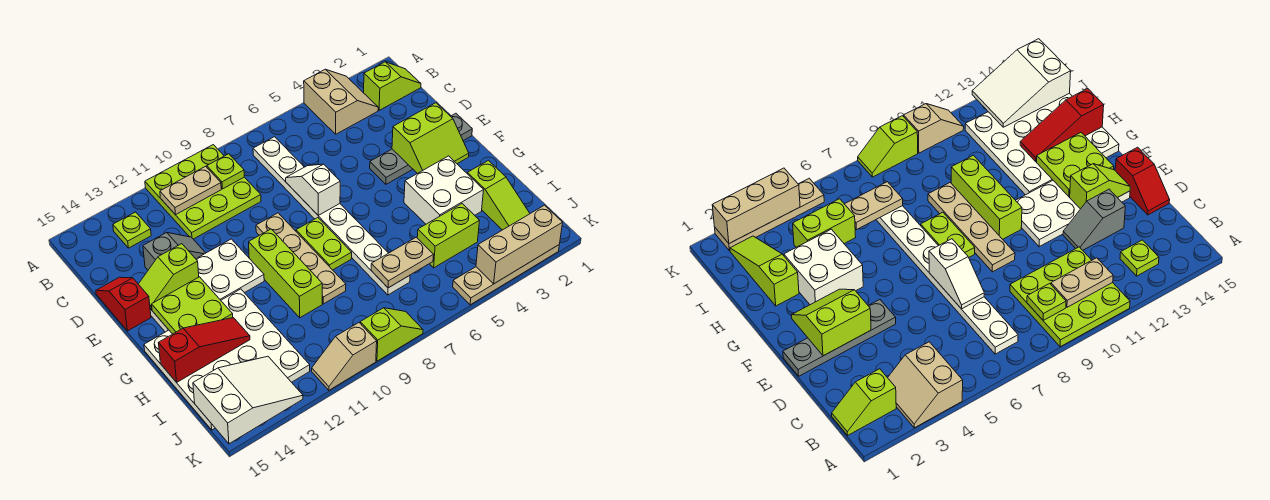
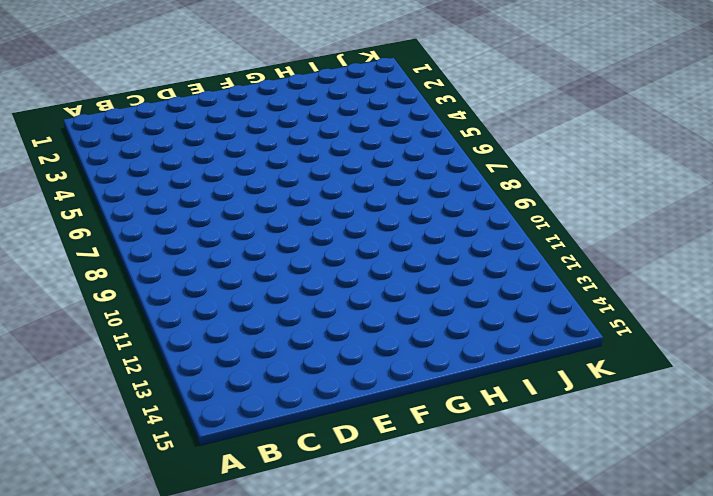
none -> tan slope A3:B4 level 1 top 4
none -> lime plate A9:C11 level 1
none -> lime slope B1:B2 level 1 top 2

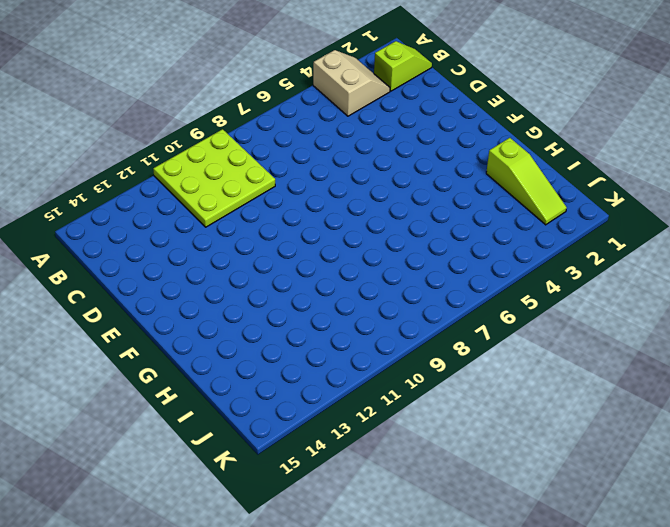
none -> white plate B7:I7 level 1
none -> lime plate B13 level 1
none -> grey slope D12:D13 level 1 top 13

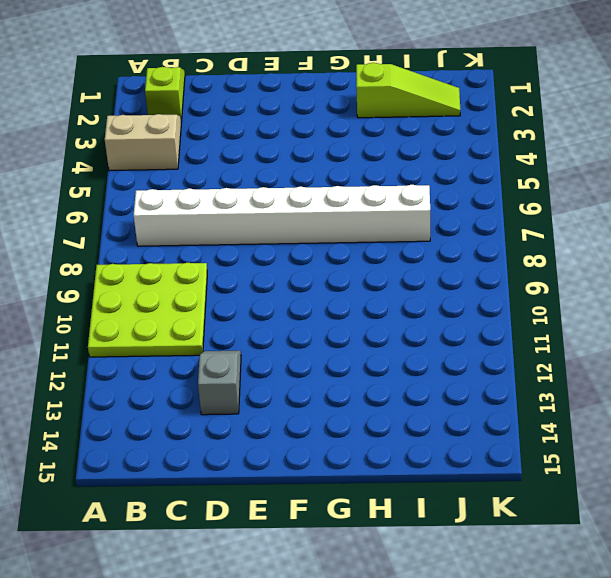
white brick B7:I7 level 1 -> white plate B7:I7 level 1
none -> lime plate B13 level 1
none -> red slope D15:E15 level 1 top E
none -> grey plate E1:E4 level 1

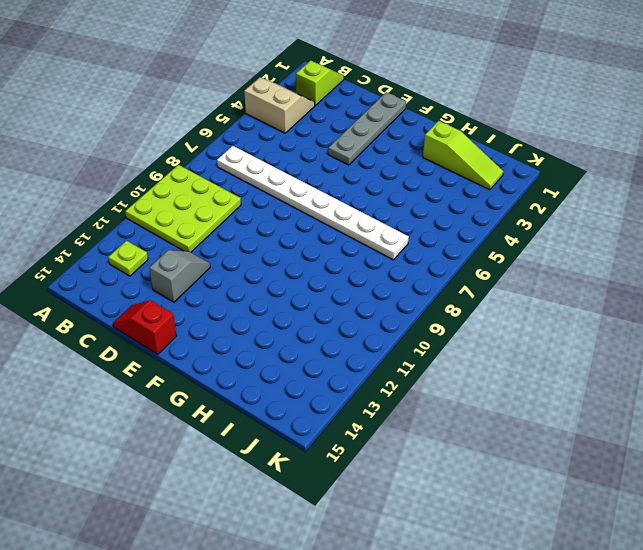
none -> tan plate E9:H9 level 1
none -> white plate E11:F14 level 1
none -> lime plate F8:G8 level 1

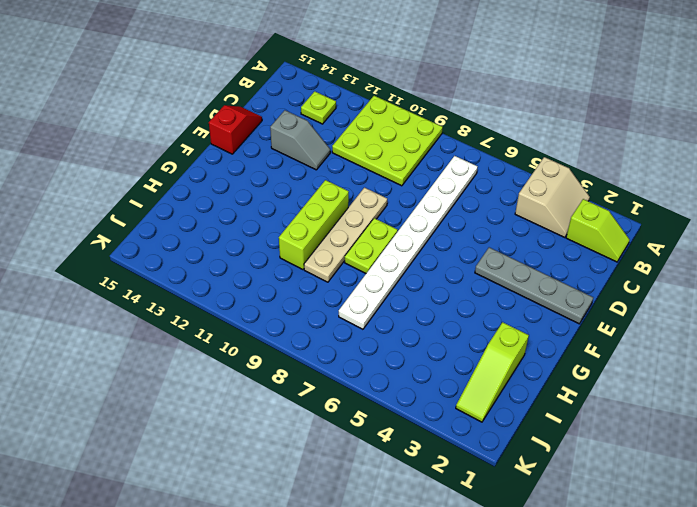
none -> white plate E11:F14 level 1
none -> white brick G3:H4 level 1
none -> white plate G12:J15 level 1

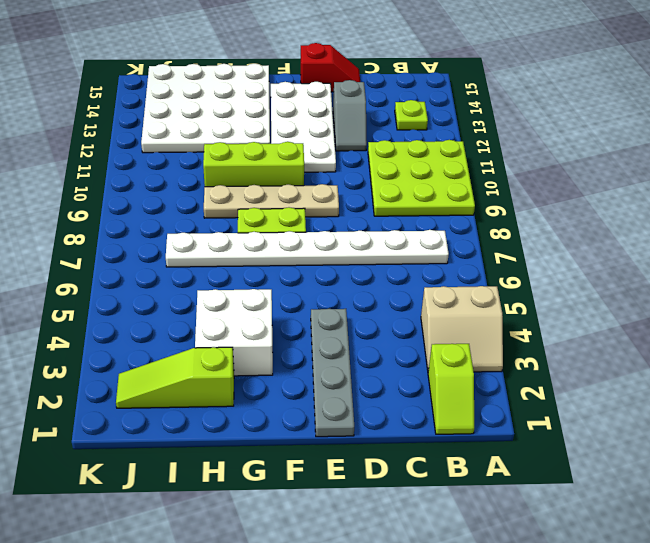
none -> lime brick I4:I5 level 1
none -> tan plate K2:K5 level 1
none -> lime slope K8:K9 level 1 top 9

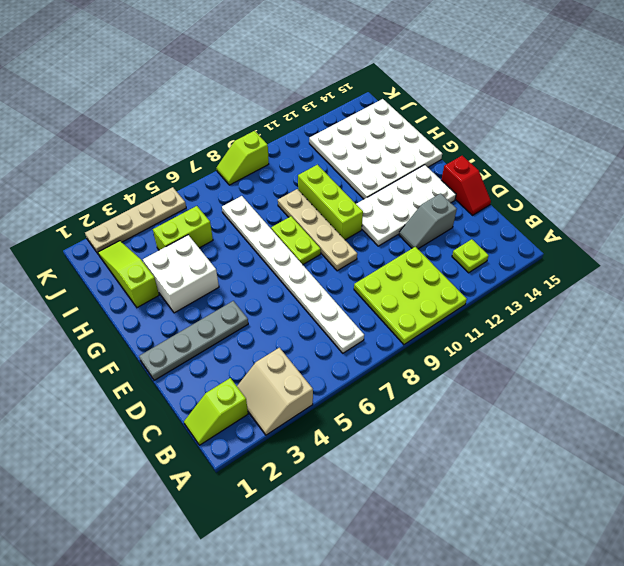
none -> tan slope K10:K11 level 1 top 10
none -> lime plate B9 level 2
none -> tan plate B10:B11 level 2

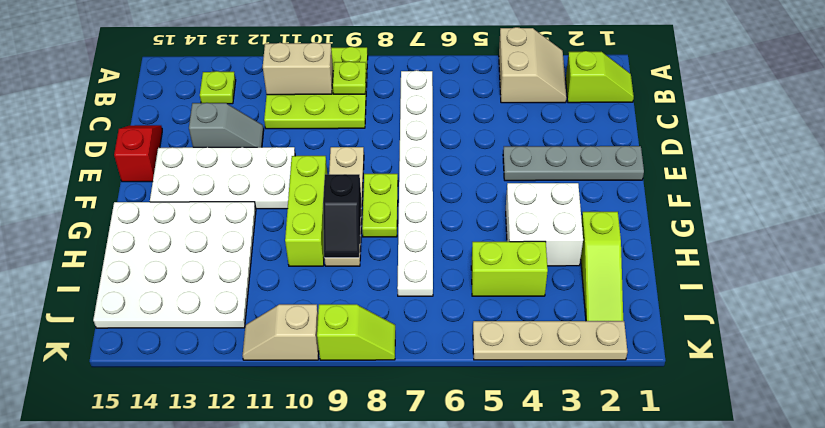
tan brick B10:B11 level 2 -> tan plate B10:B11 level 2
black slope G9:H9 level 2 top G -> none
none -> white slope D7:E7 level 2 top E
none -> lime slope E2:F3 level 2 top E
none -> lime slope E13:E14 level 2 top 13

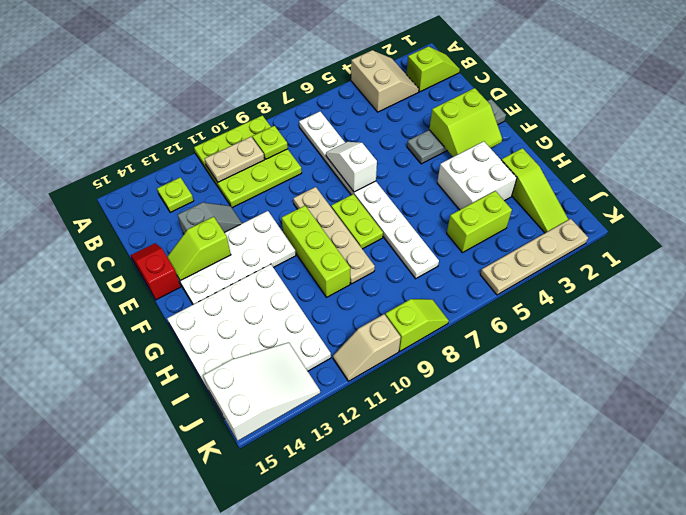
none -> lime plate F13:G14 level 2
none -> red slope H13:H15 level 2 top 15
none -> tan plate I6:I7 level 2

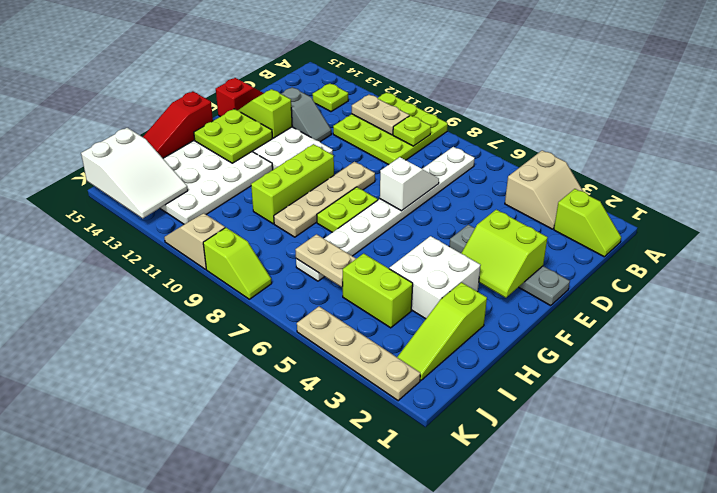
red slope G15:I15 level 2 top G -> red slope H13:H15 level 2 top 15
none -> tan brick K2:K4 level 2

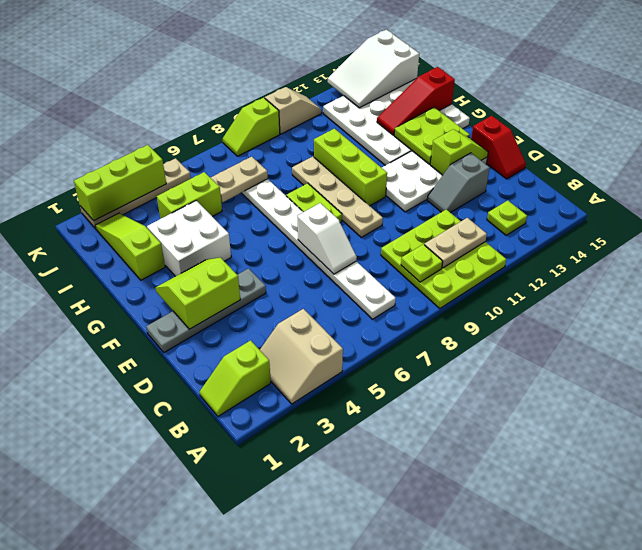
lime brick K2:K4 level 2 -> tan brick K2:K4 level 2

